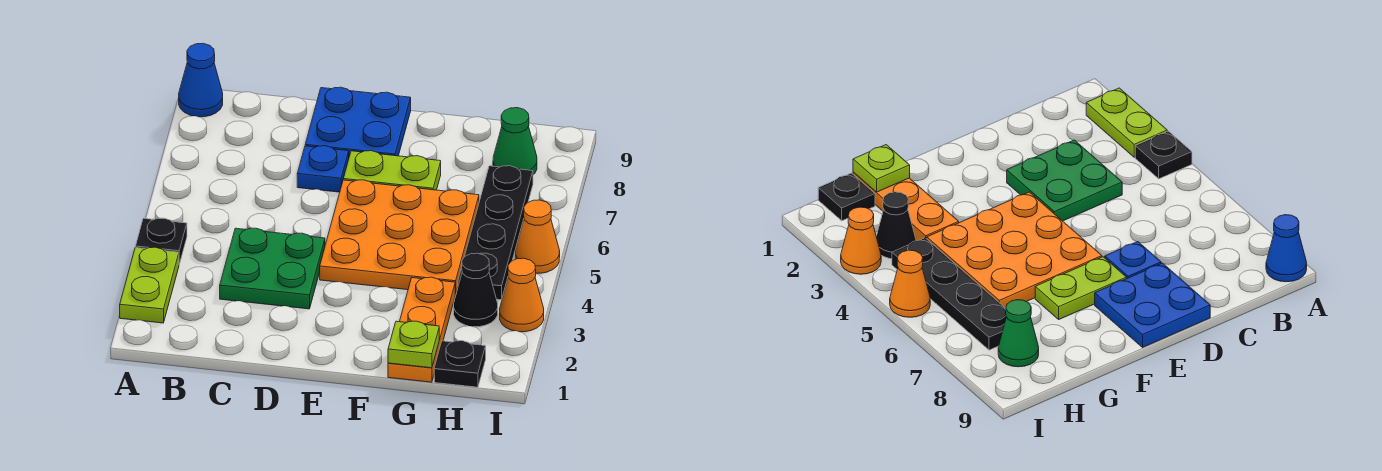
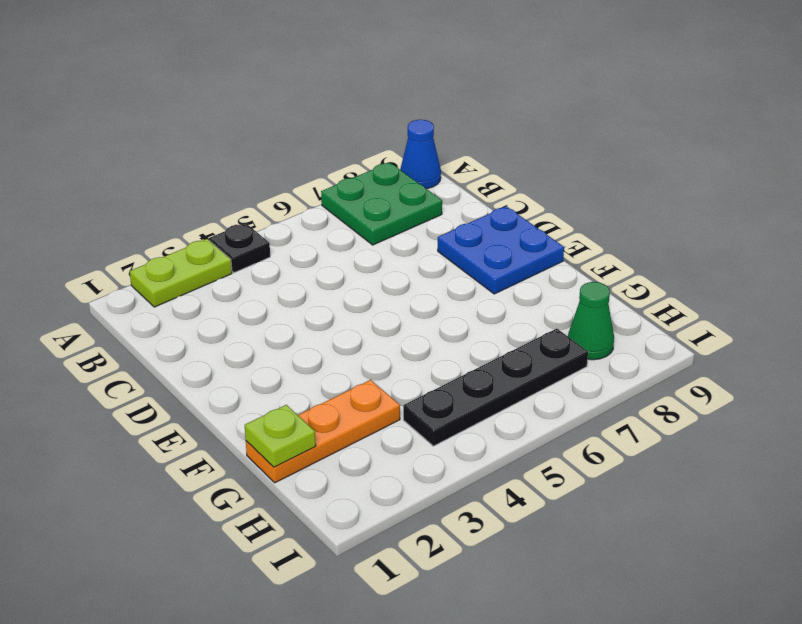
green plate A7:B8 level 1 -> green plate C3:D4 level 1
none -> blue plate D7 level 1
none -> orange plate E4:G6 level 1
none -> lime plate E7:F7 level 1

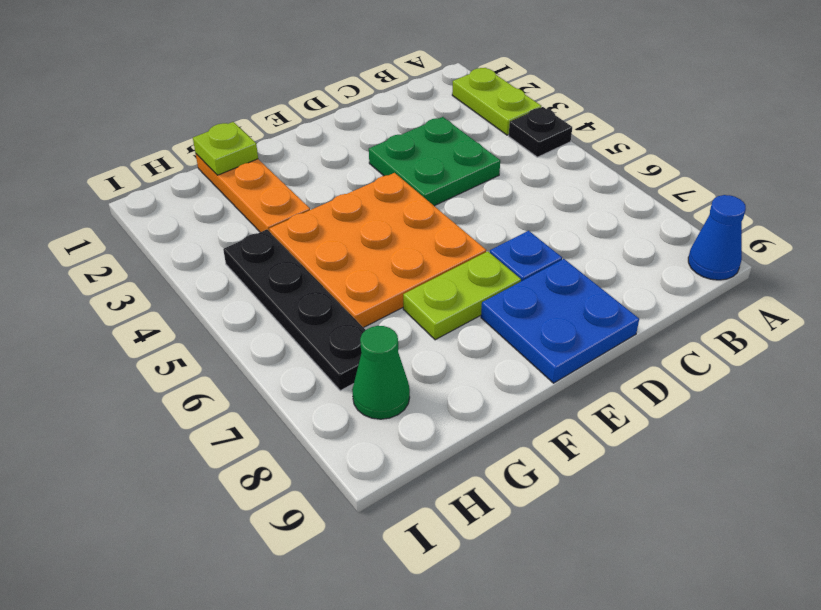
none -> black plate H1 level 1
none -> black cone H3 level 1
none -> orange cone I3 level 1

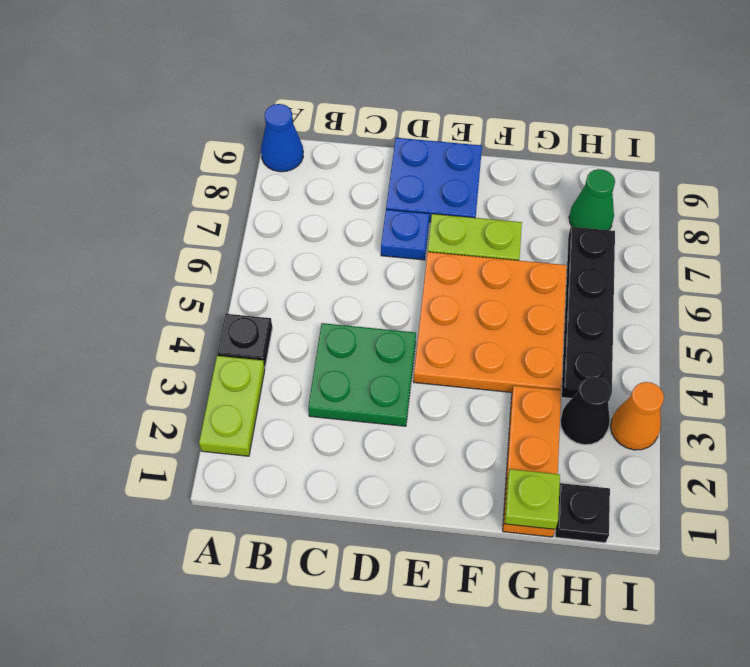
none -> orange cone I5 level 1

